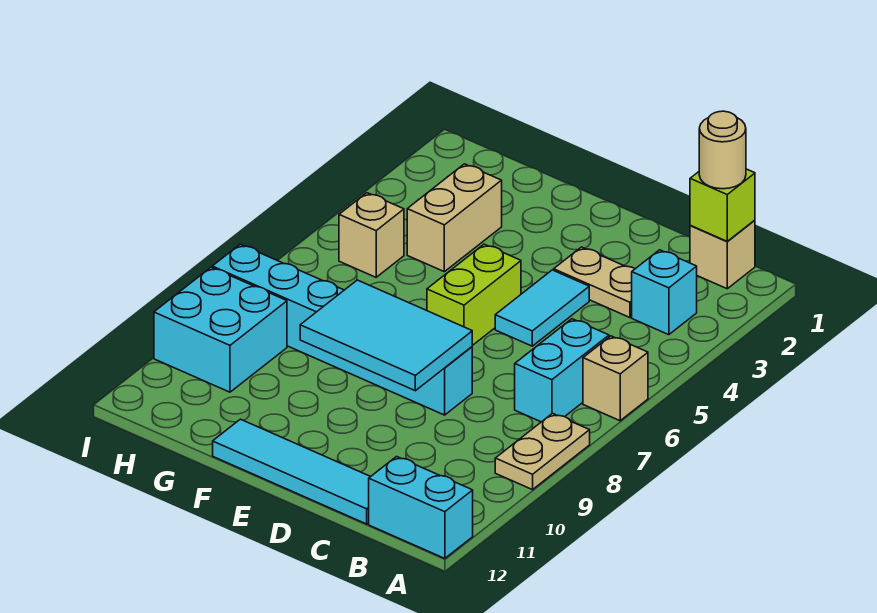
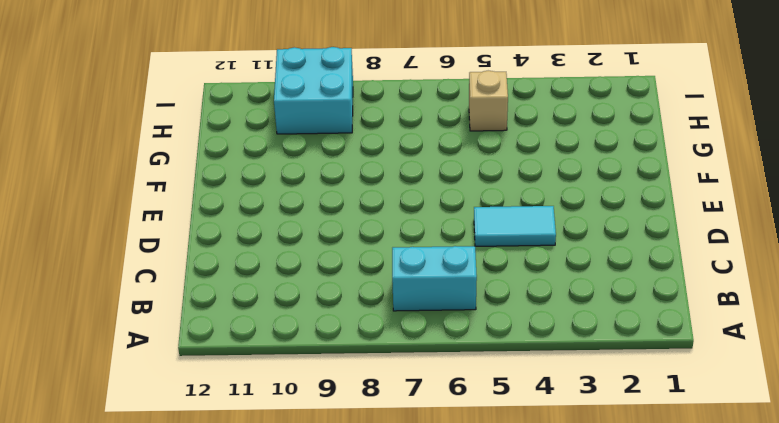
none -> tan brick A6 level 1
none -> tan plate A8:A9 level 1
none -> cyan brick A12:B12 level 1

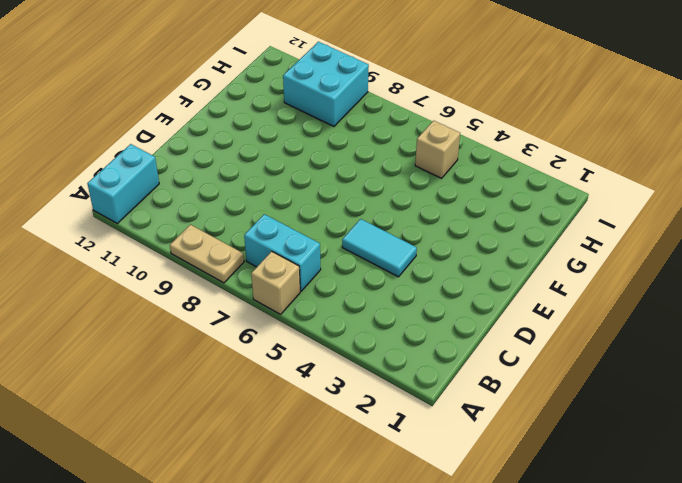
none -> tan brick B1 level 1
none -> cyan brick B3 level 1
none -> tan plate C3:D3 level 1

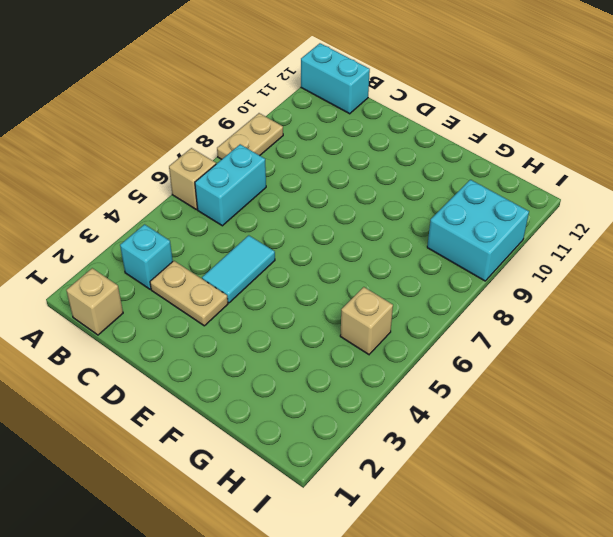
none -> cyan tile C12:F12 level 1
none -> cyan brick D8:I8 level 1
none -> lime brick E5:E6 level 1

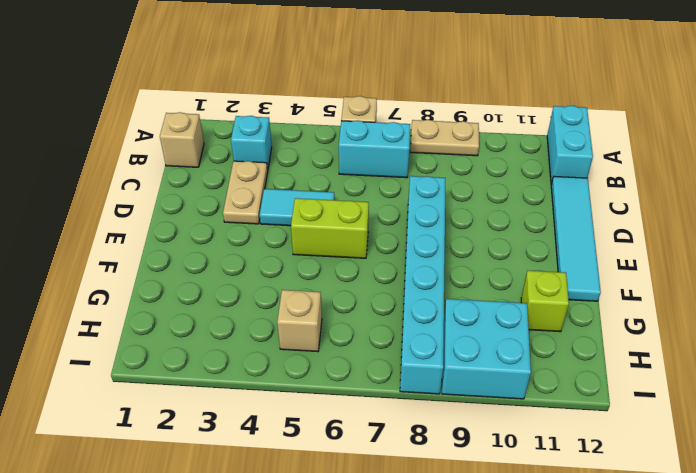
lime brick G11 level 1 -> lime brick B1 level 2
none -> tan brick G3:G4 level 1
none -> cyan tile D8:F9 level 2
none -> tan round brick B1 level 3

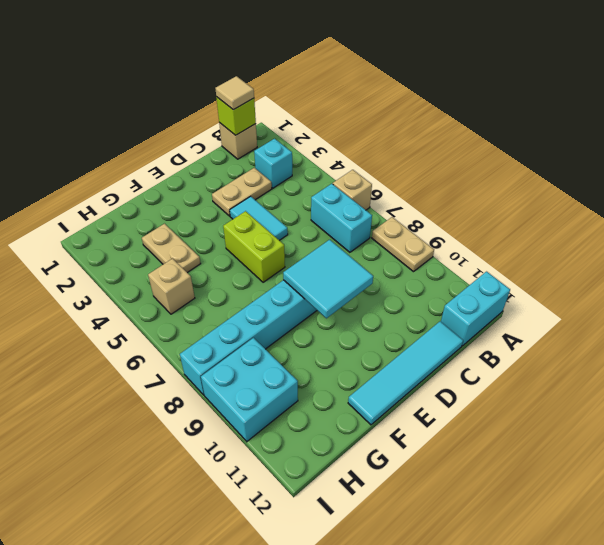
tan tile B1 level 3 -> tan round brick B1 level 3
cyan tile D8:E9 level 2 -> cyan tile D8:F9 level 2
tan plate G3:G4 level 1 -> tan brick G3:G4 level 1

